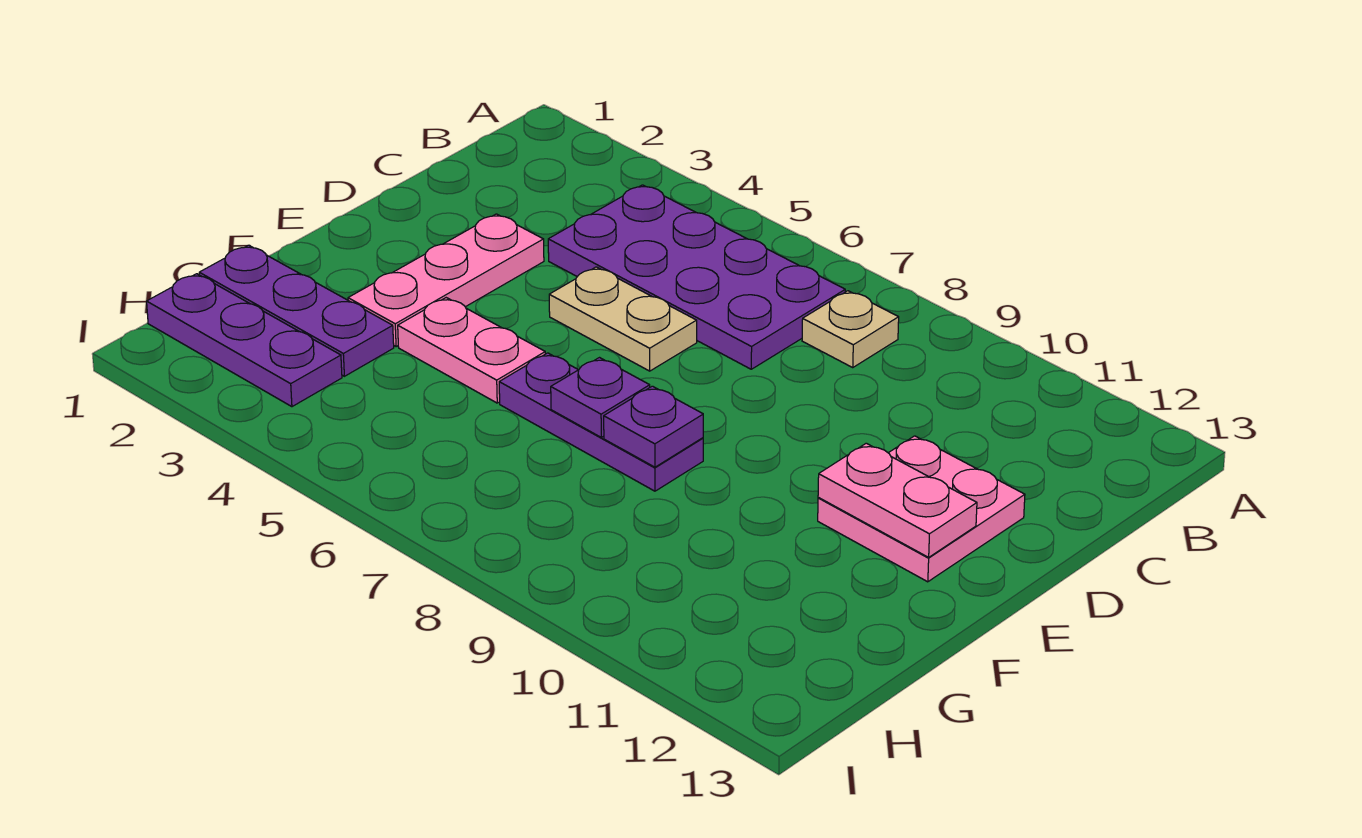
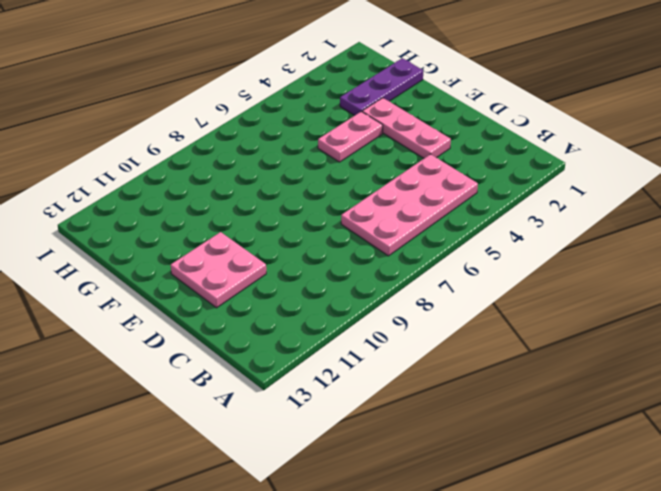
pink plate B4:C7 level 1 -> purple plate B4:C7 level 1
none -> tan plate B8 level 1
none -> tan plate D5:D6 level 1
none -> purple plate F6:F8 level 1

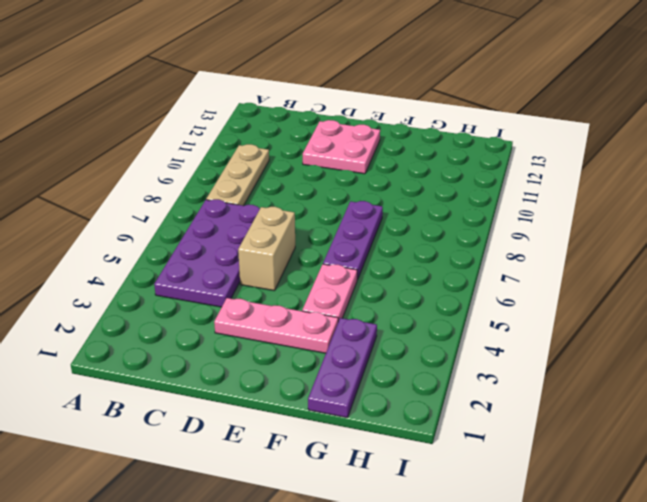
tan plate B8:B10 level 1 -> tan plate B8 level 1
tan brick D5:D6 level 1 -> tan plate D5:D6 level 1
none -> purple plate H1:H3 level 1
none -> pink plate E11:E12 level 2
none -> purple plate F7 level 2

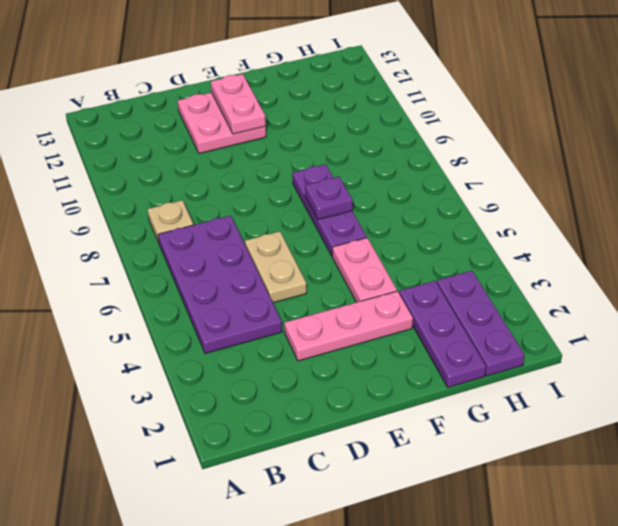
none -> purple plate F8 level 2

